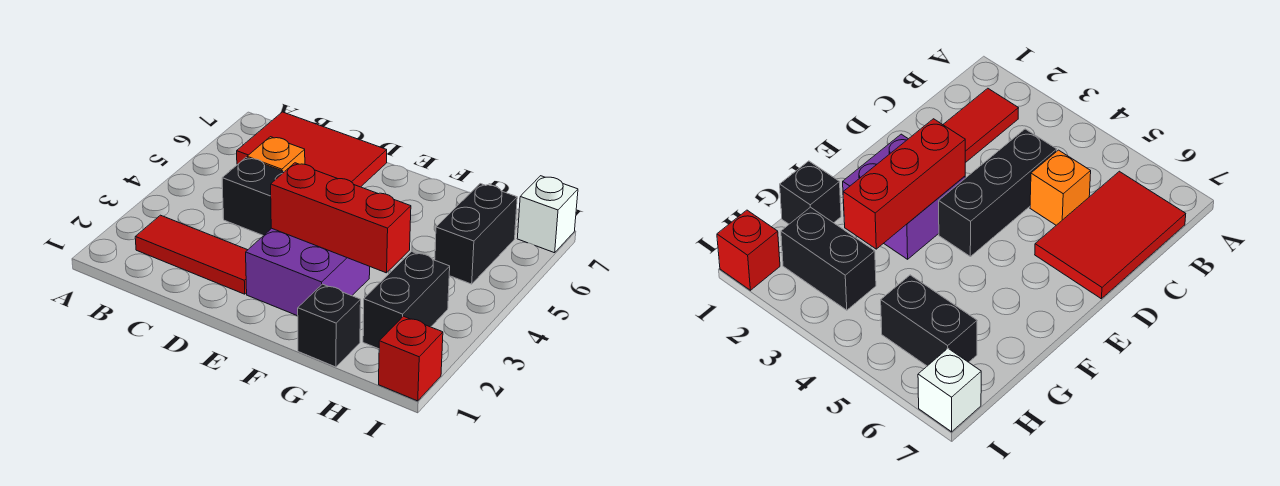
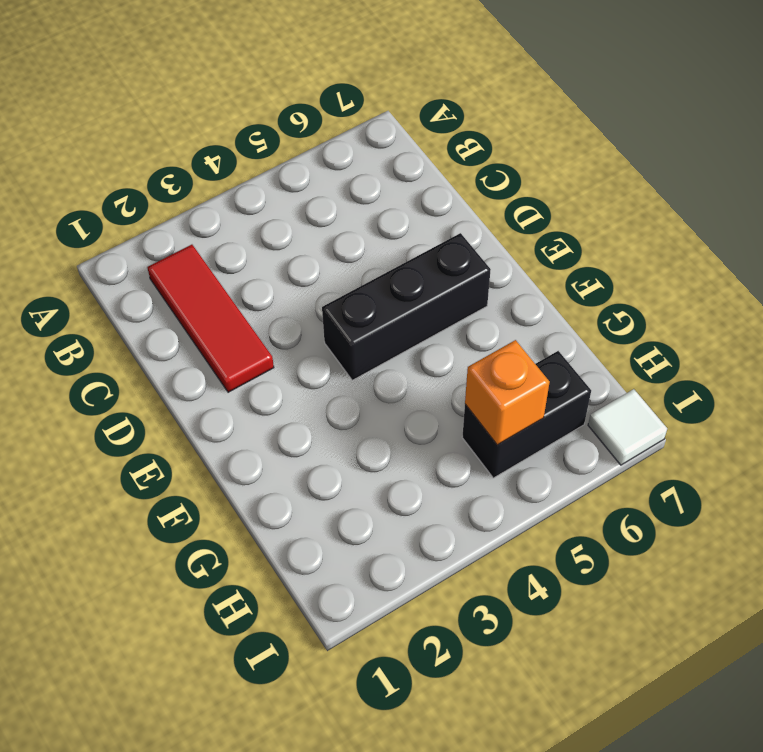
black brick E4:E6 level 1 -> black brick C4:E4 level 1
orange brick H5 level 2 -> orange brick C5 level 1
white tile I7 level 1 -> white brick I7 level 1
none -> red tile B6:D7 level 1
none -> purple brick E2:F3 level 1

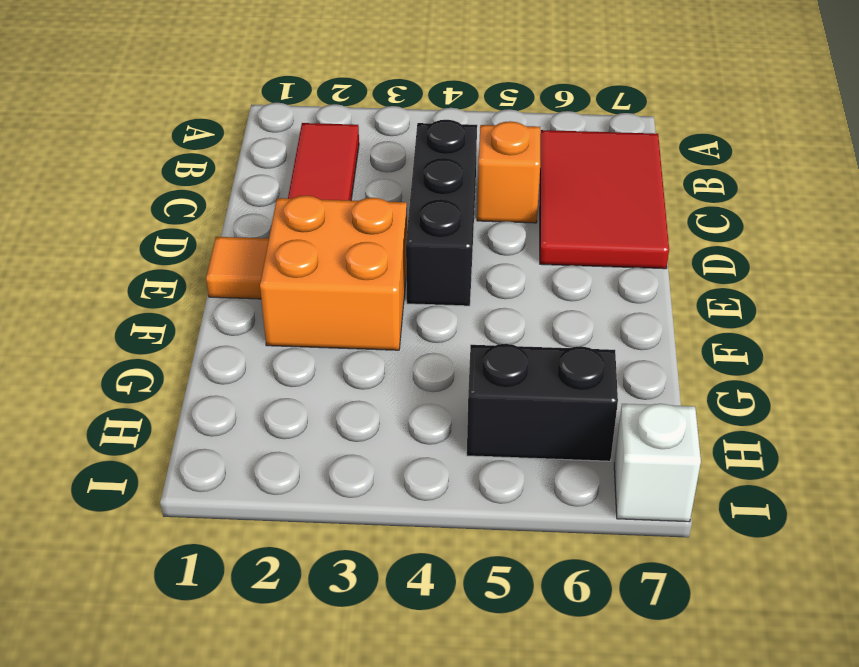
orange tile E1 level 1 -> none
orange brick E2:F3 level 1 -> purple brick E2:F3 level 1
none -> black brick G1 level 1
none -> black brick H2:H3 level 1

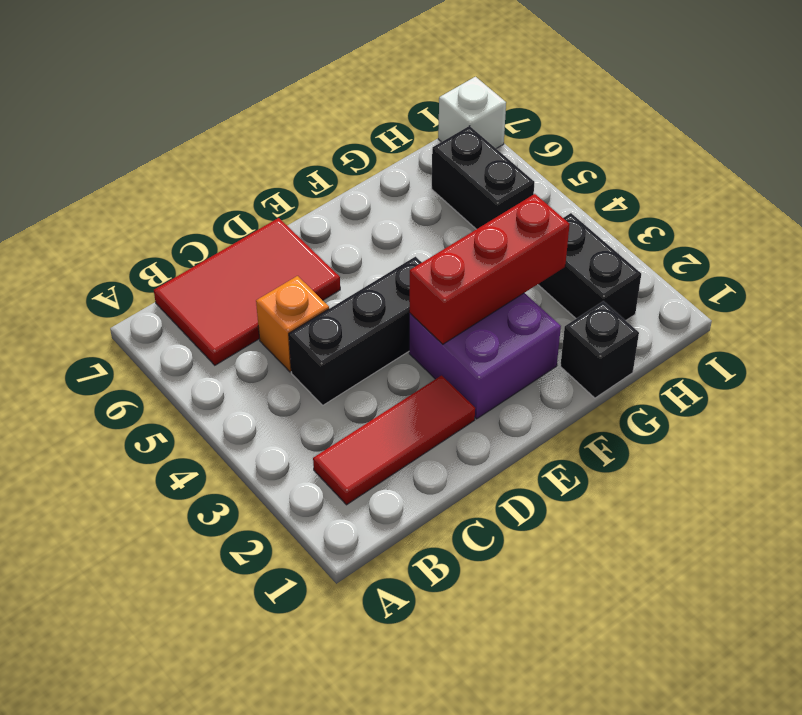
none -> red brick I1 level 1

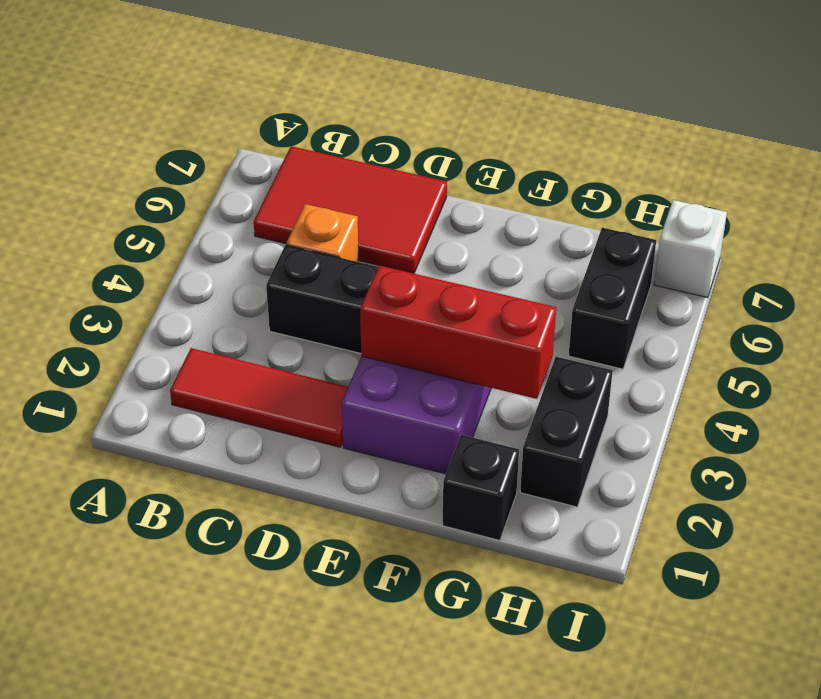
none -> red brick I1 level 1

